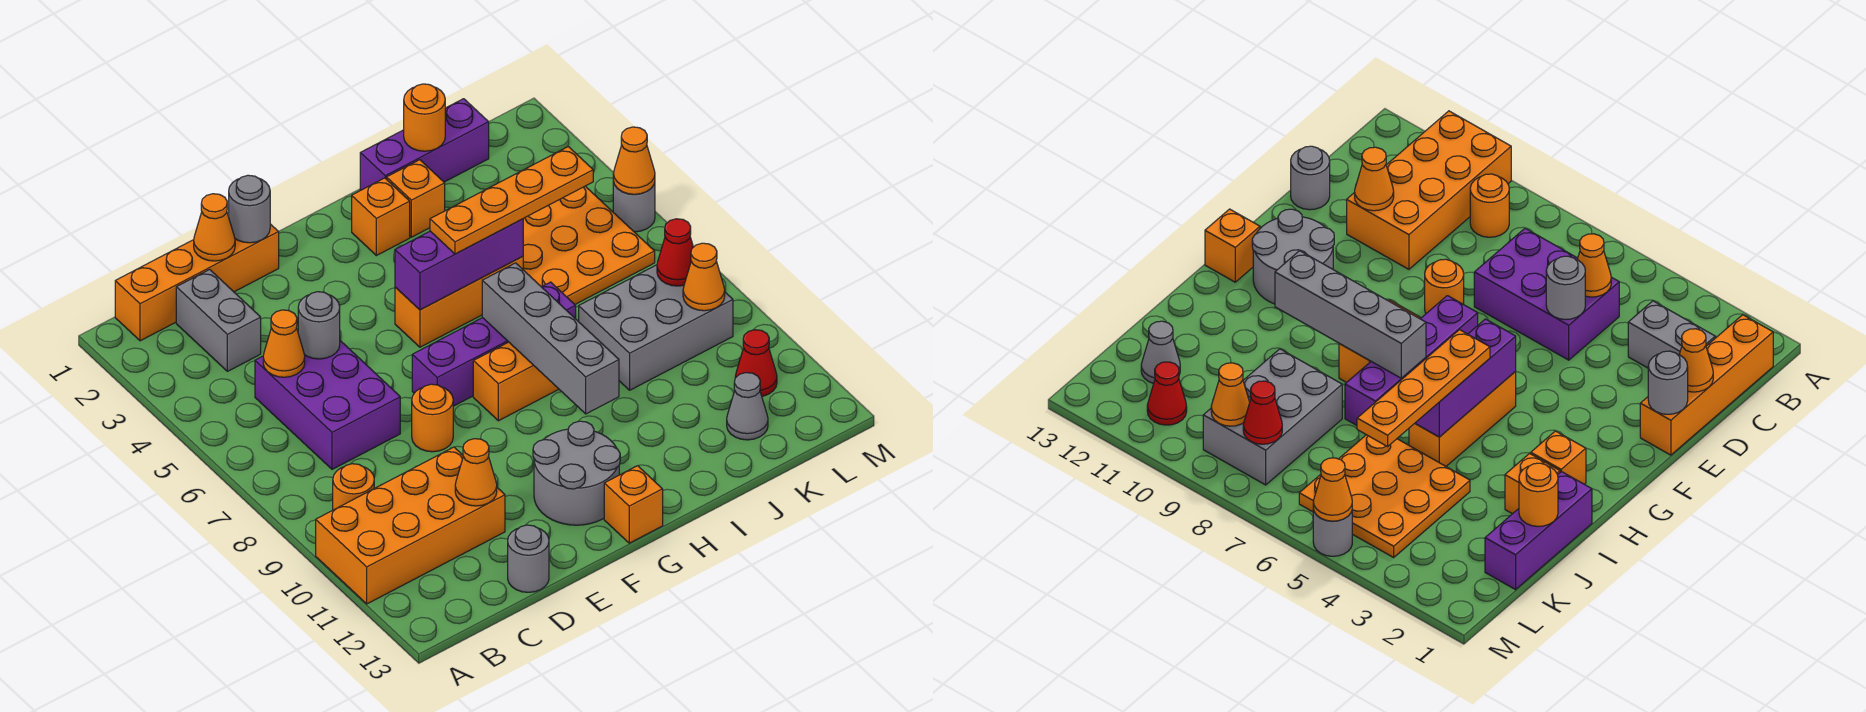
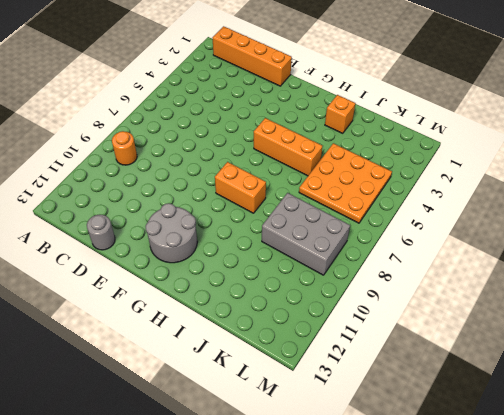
none -> orange brick A10:D11 level 1
none -> grey brick C2:C3 level 1
none -> purple brick C5:D7 level 1
none -> orange round brick E8 level 1

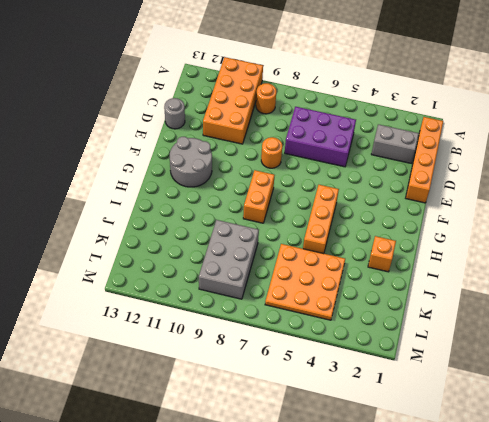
none -> purple brick F7:I7 level 1
none -> orange brick G13 level 1
none -> orange brick H2 level 1
none -> purple brick I1:K1 level 1

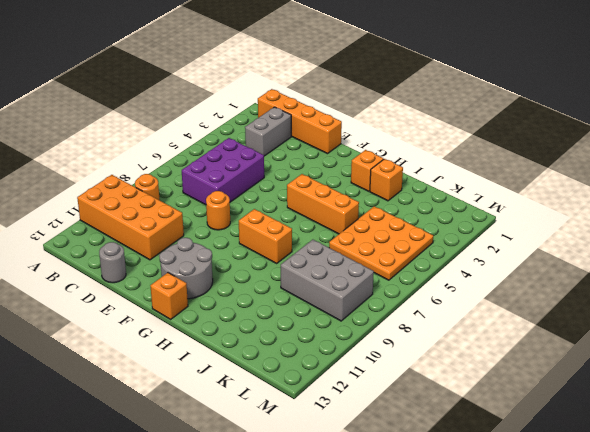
none -> purple brick F7:I7 level 1
none -> purple brick I1:K1 level 1
none -> grey cone K12 level 1
none -> red cone L11 level 1

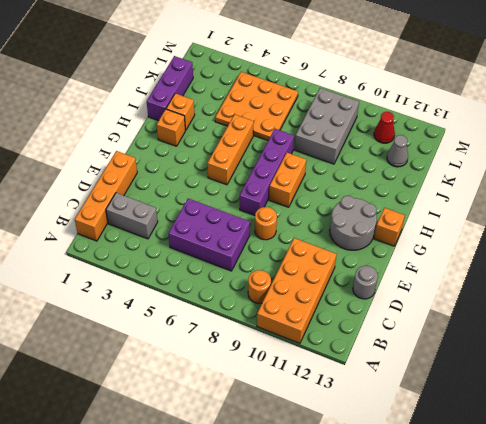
none -> grey round brick M5 level 1
none -> orange cone C5 level 2
none -> orange cone D1 level 2
none -> grey round brick D5 level 2

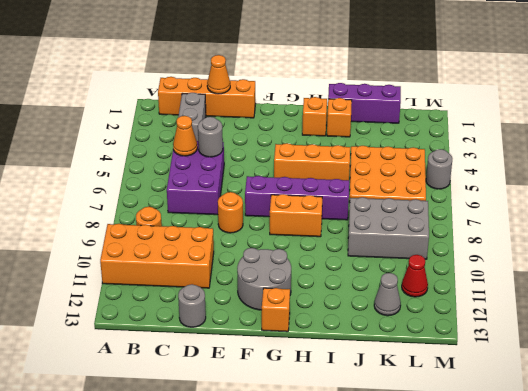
none -> orange cone D11 level 2
none -> grey round brick E1 level 2
none -> purple brick G5:I5 level 2
none -> grey brick H7:H10 level 2

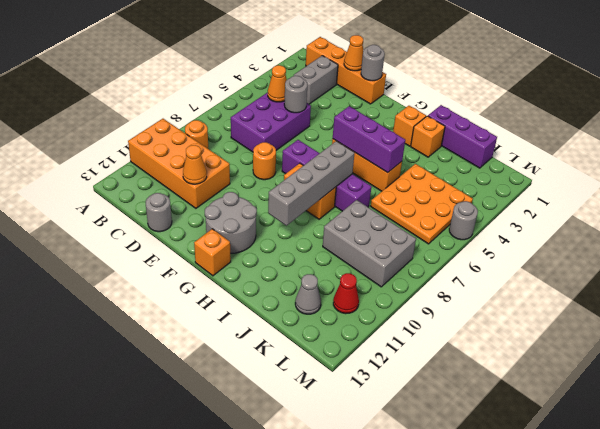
none -> orange round brick J1 level 2
none -> red cone L8 level 2
none -> orange cone L9 level 2
none -> orange cone M5 level 2

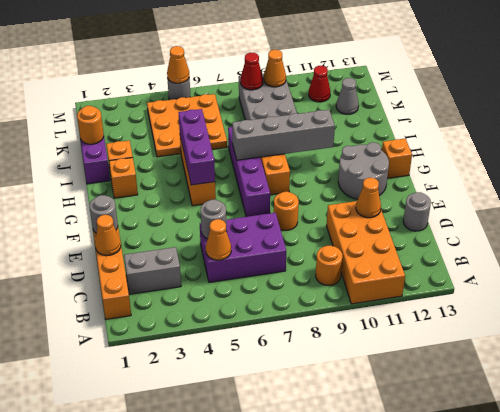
none -> orange plate H5:K5 level 3

